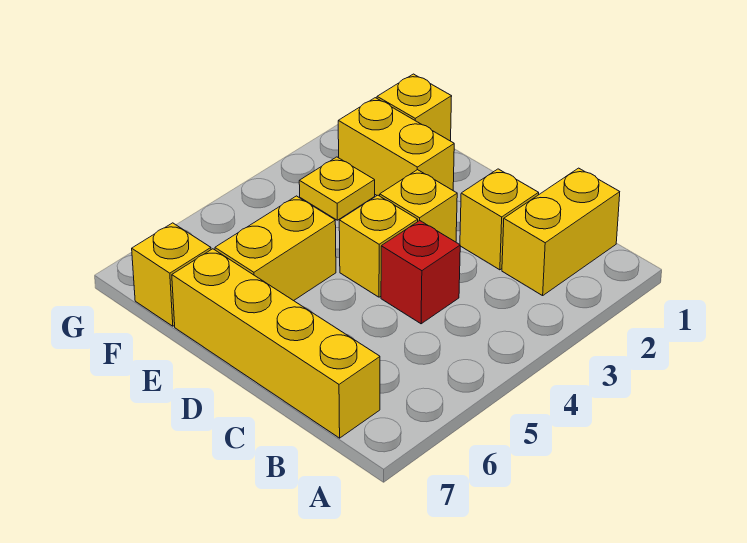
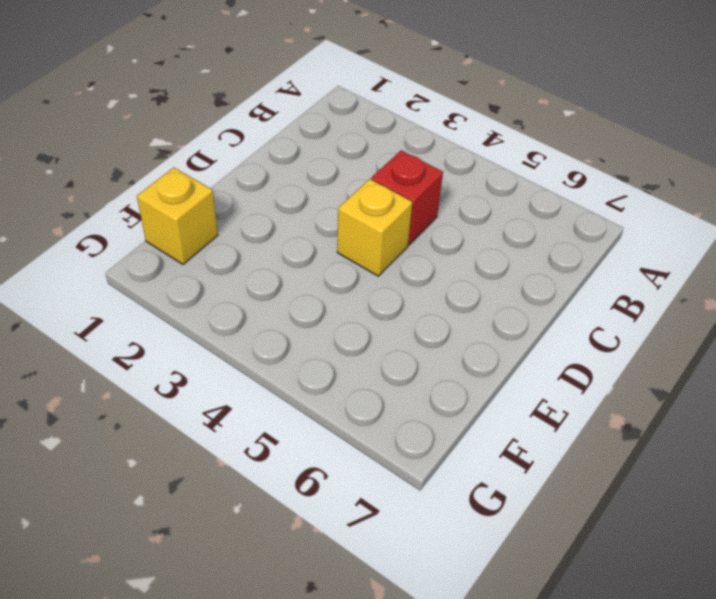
none -> yellow brick B1:B2 level 1
none -> yellow brick B7:E7 level 1

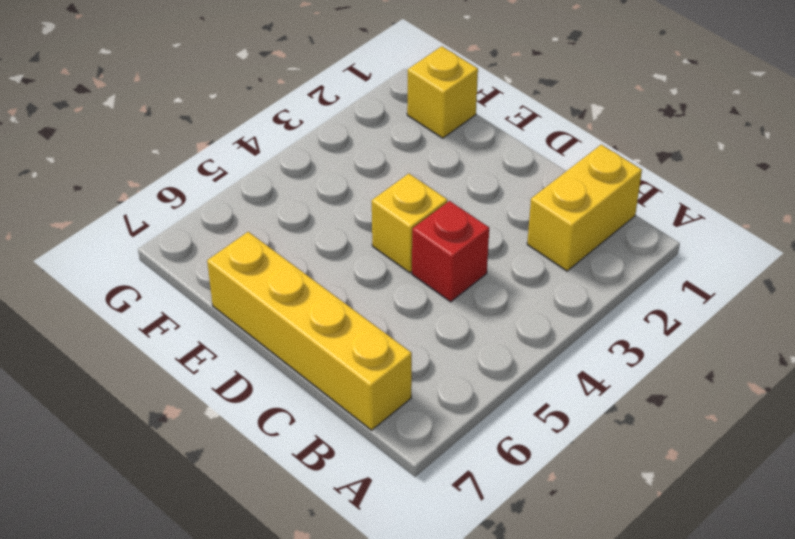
none -> yellow brick C2 level 1
none -> yellow brick D3 level 1

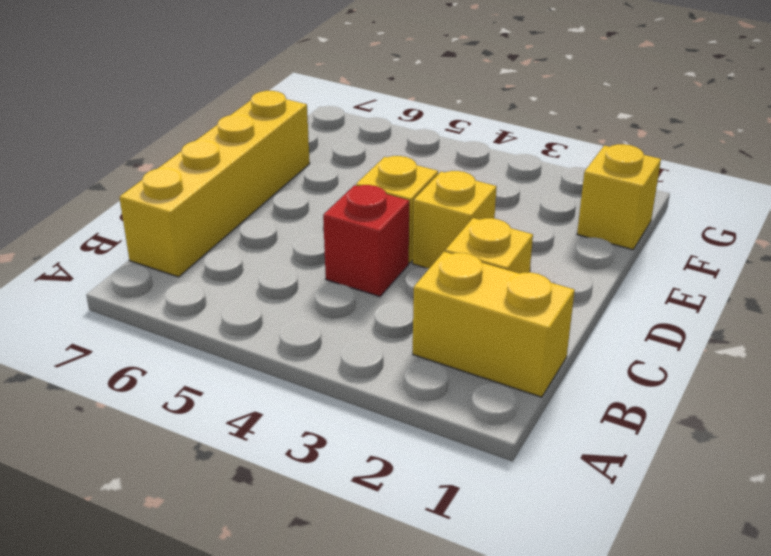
none -> yellow brick E2:F2 level 1
none -> yellow brick E5:E6 level 1

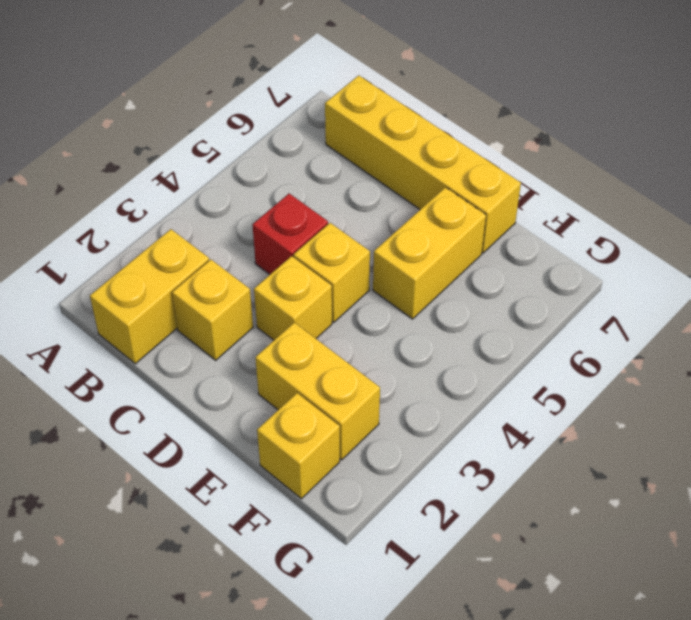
none -> yellow plate F3 level 1
none -> yellow brick F7 level 1

